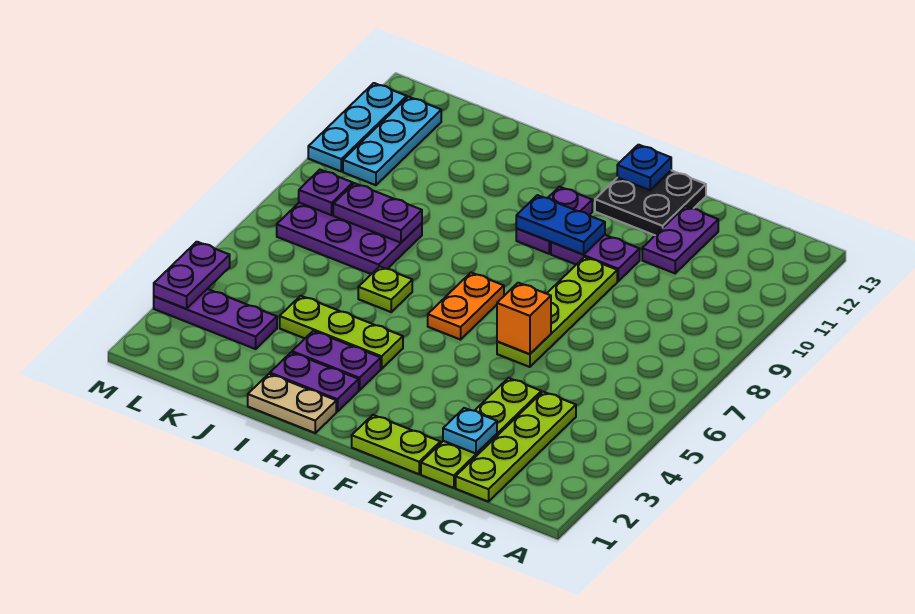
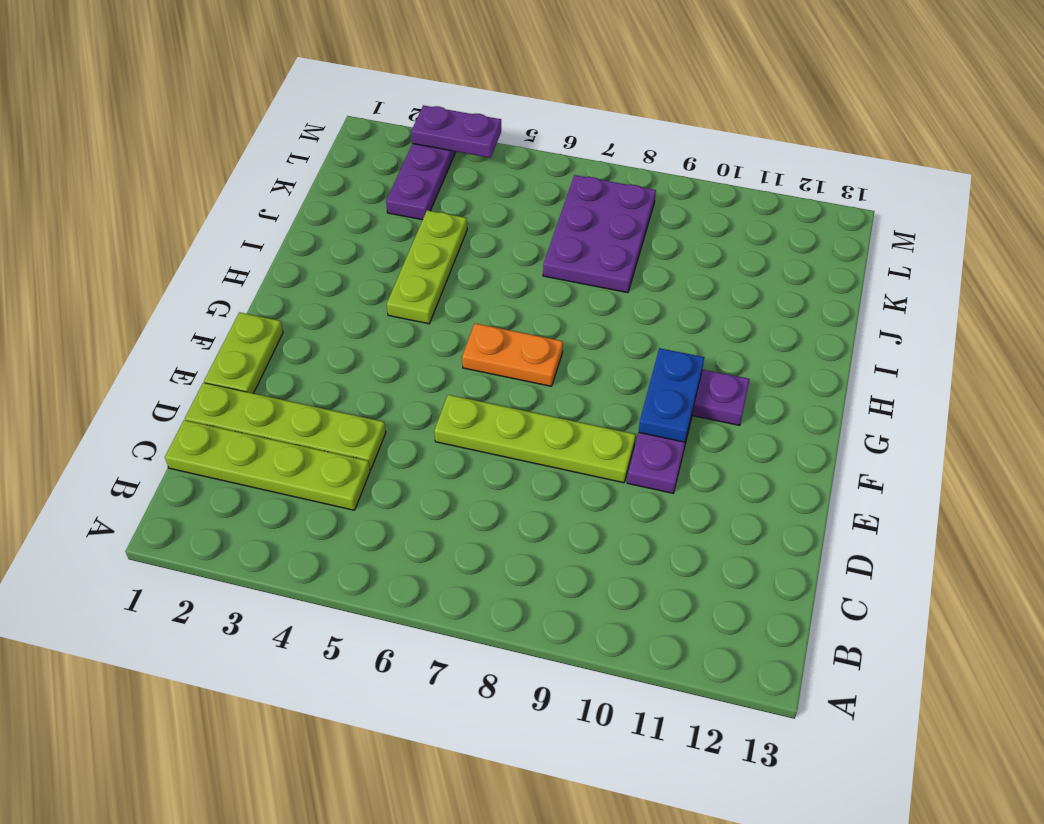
none -> purple plate D11:D12 level 1
none -> black plate E12:F13 level 1
none -> tan plate H1:I1 level 1

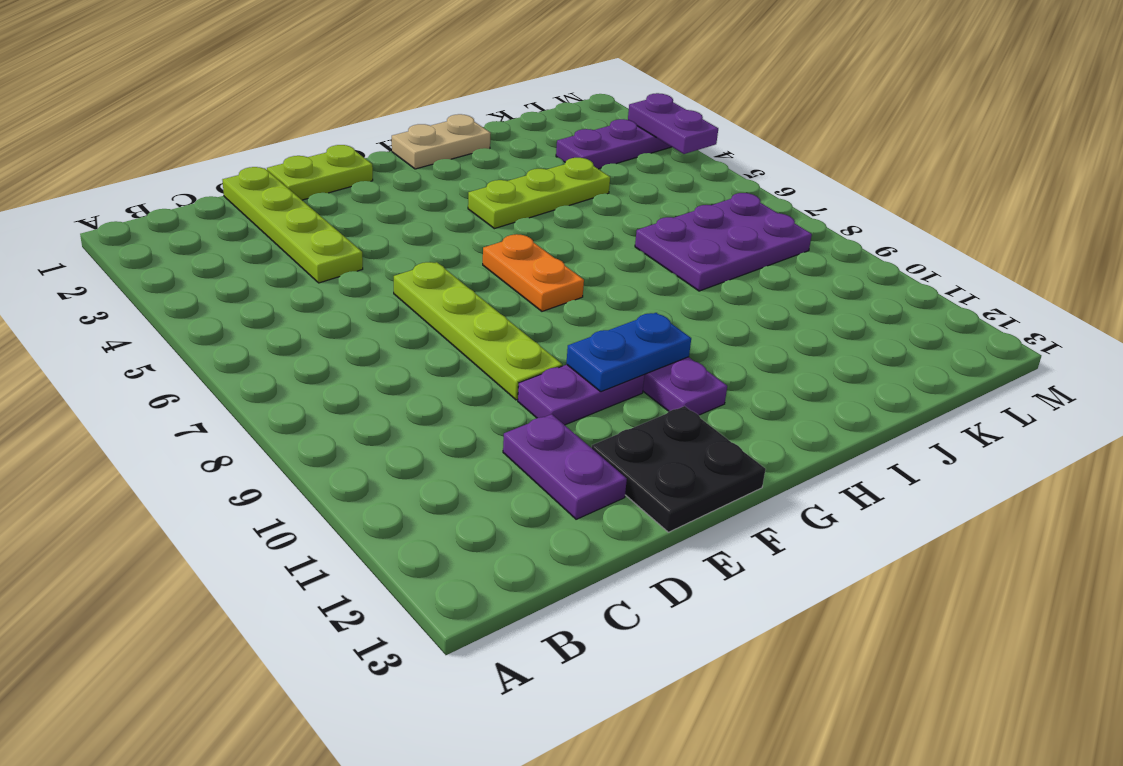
none -> lime plate C1:C4 level 1
none -> purple plate H2:I2 level 1
none -> purple plate H3:I3 level 1

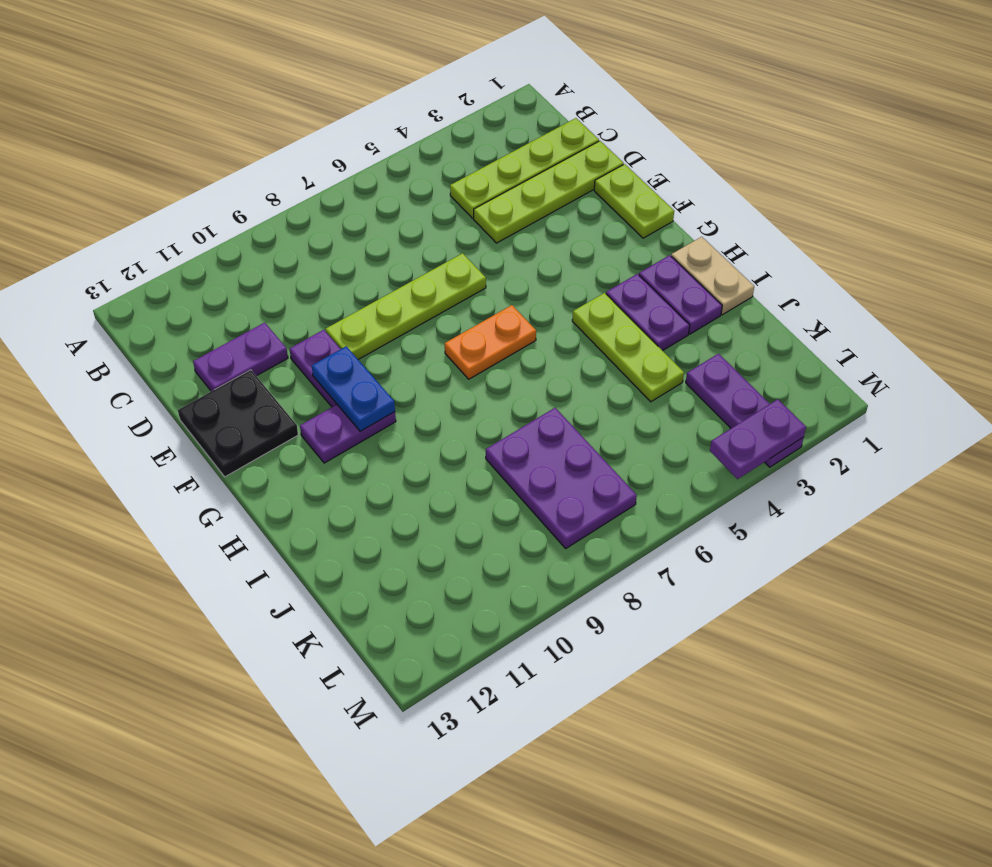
none -> lime plate I6 level 1
none -> cyan plate L10:L12 level 1
none -> cyan plate M10:M12 level 1

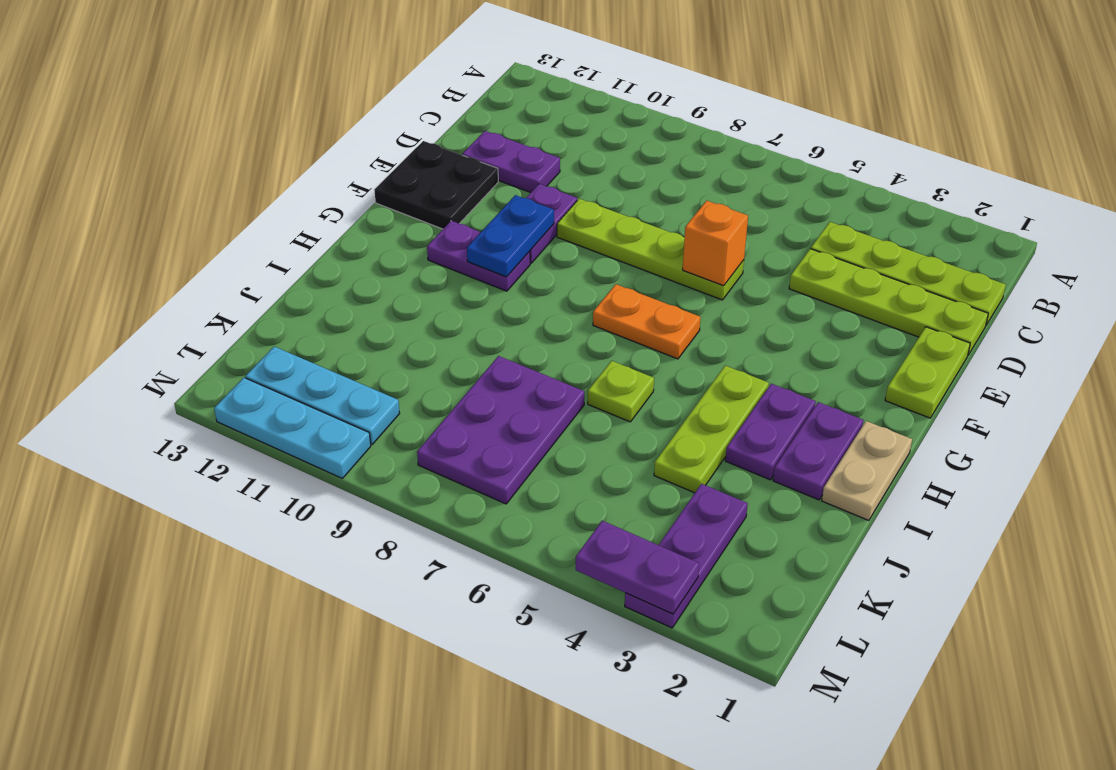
none -> cyan plate D2 level 2
none -> blue plate F13 level 2
none -> purple plate J8:K8 level 2

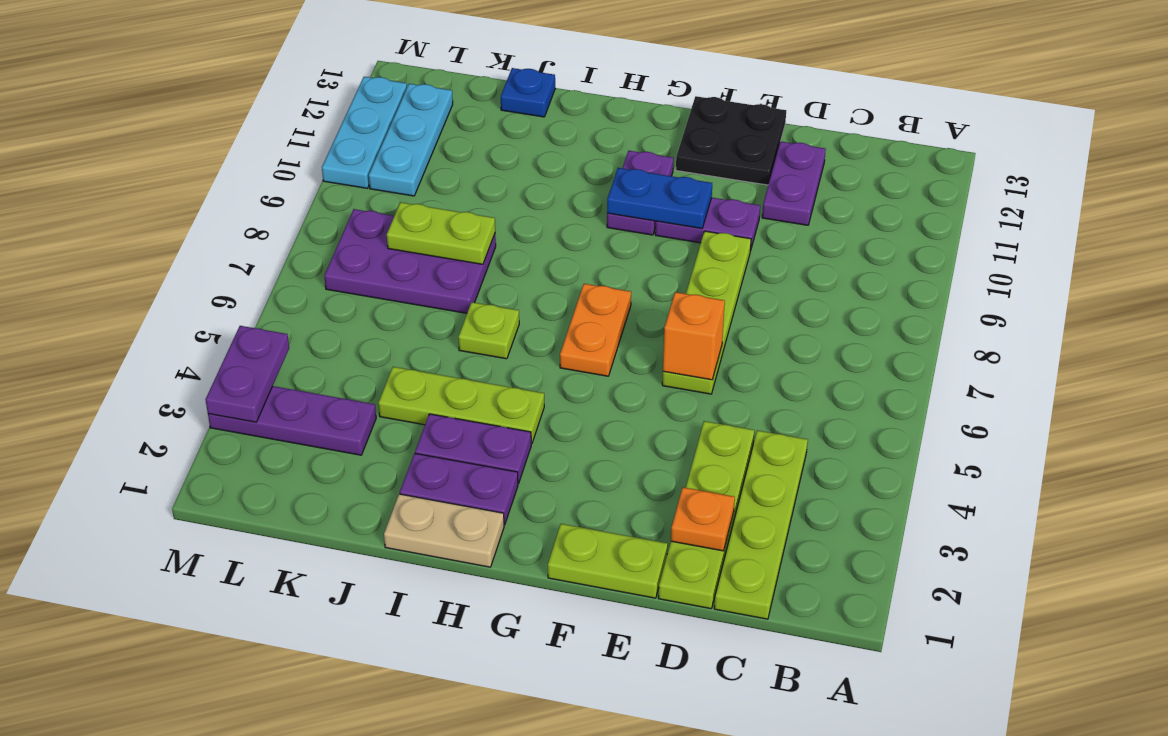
orange plate D2 level 2 -> cyan plate D2 level 2
lime plate J8:K8 level 2 -> purple plate J8:K8 level 2
blue plate J13 level 1 -> blue plate F13 level 2
none -> purple plate L8 level 2

